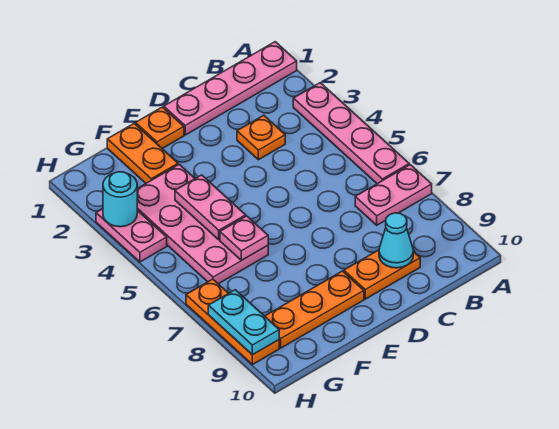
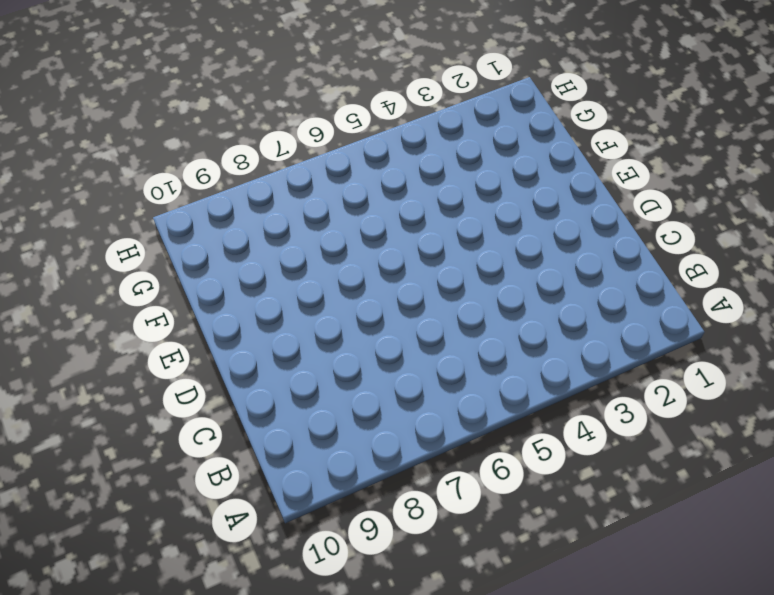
none -> pink plate A1:D1 level 1
none -> pink plate A3:A6 level 1
none -> pink plate A7:B7 level 1

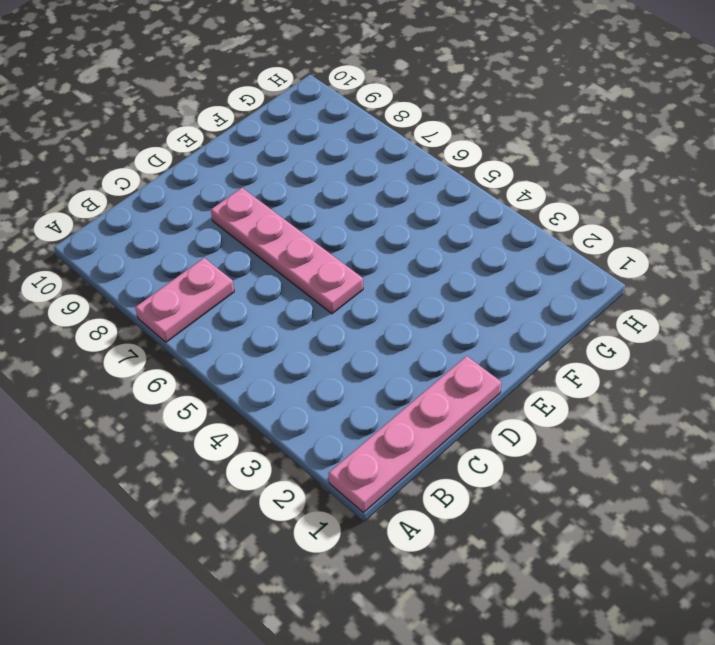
pink plate D5:D8 level 1 -> pink plate A3:A6 level 1
none -> orange plate C3 level 1
none -> orange plate C9:D9 level 1
none -> orange plate E1 level 1

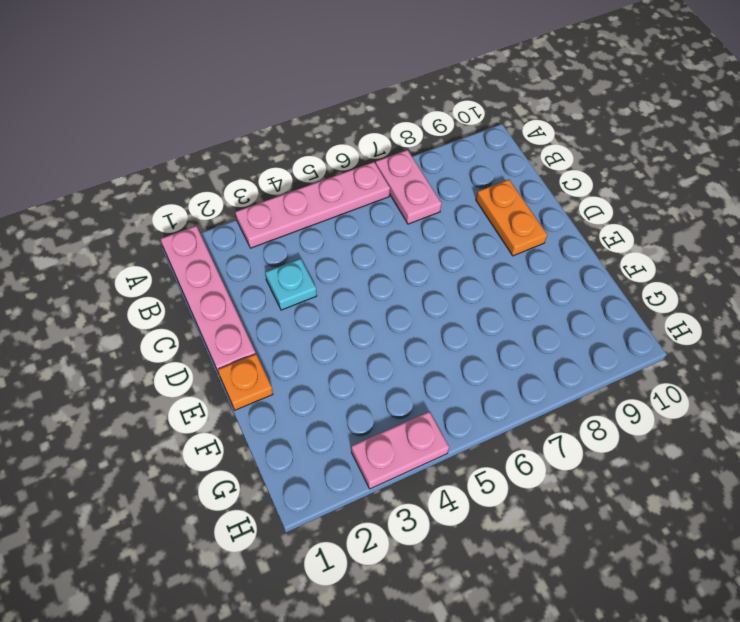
cyan plate C3 level 1 -> orange plate C3 level 1
none -> orange plate E9:G9 level 1
none -> orange plate F1:F2 level 1
none -> pink plate F3:G6 level 1

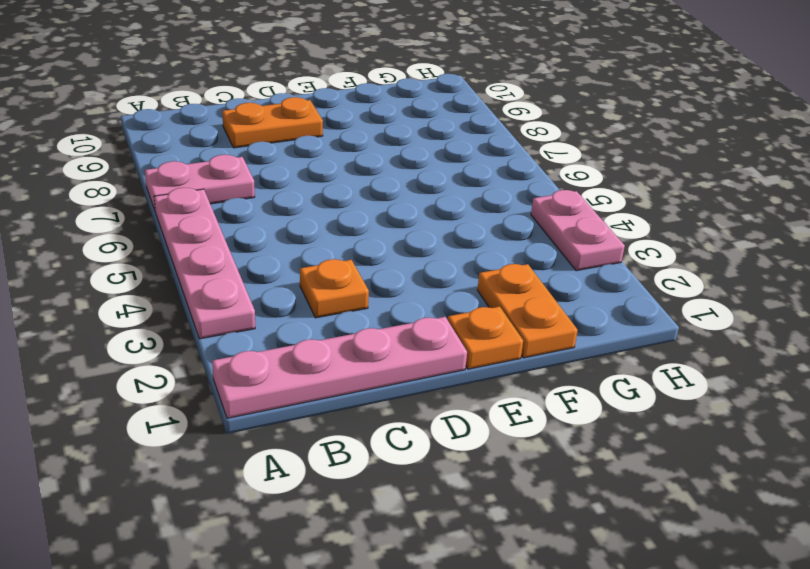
none -> orange plate E9:G9 level 1
none -> pink plate F3:G6 level 1
none -> orange plate H7:H9 level 1

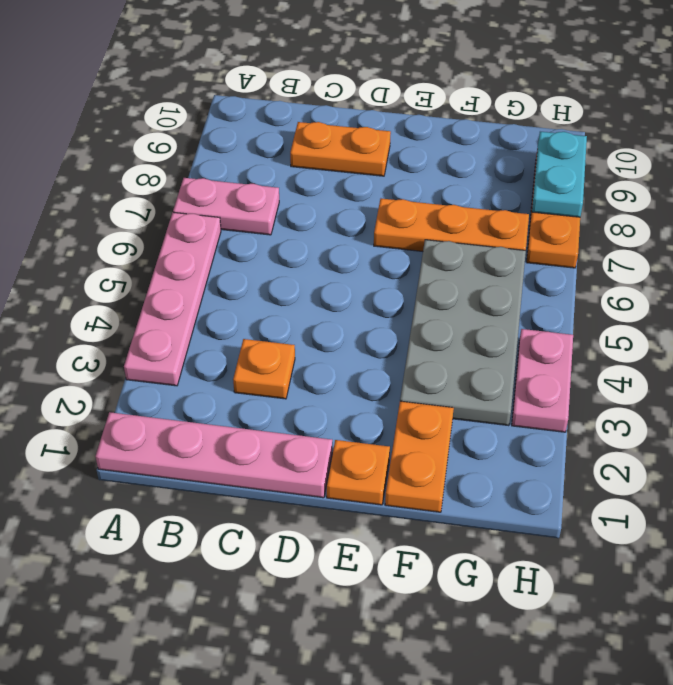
orange plate E7:G7 level 1 -> orange plate E9:G9 level 1
grey plate F3:G6 level 1 -> pink plate F3:G6 level 1
none -> cyan cone C9 level 2
none -> pink plate F4:F5 level 2
none -> pink plate F6 level 2

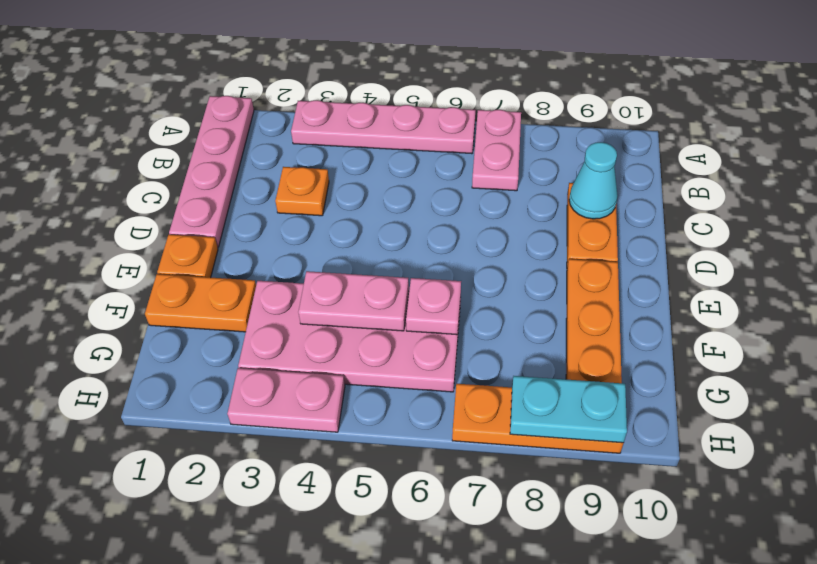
none -> cyan round brick H3 level 2

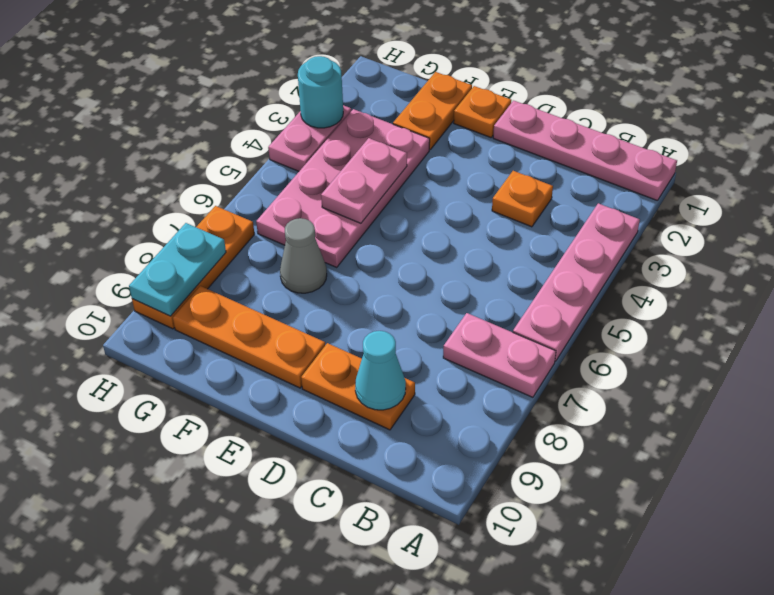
grey cone F7 level 1 -> none
none -> pink plate F6 level 2

